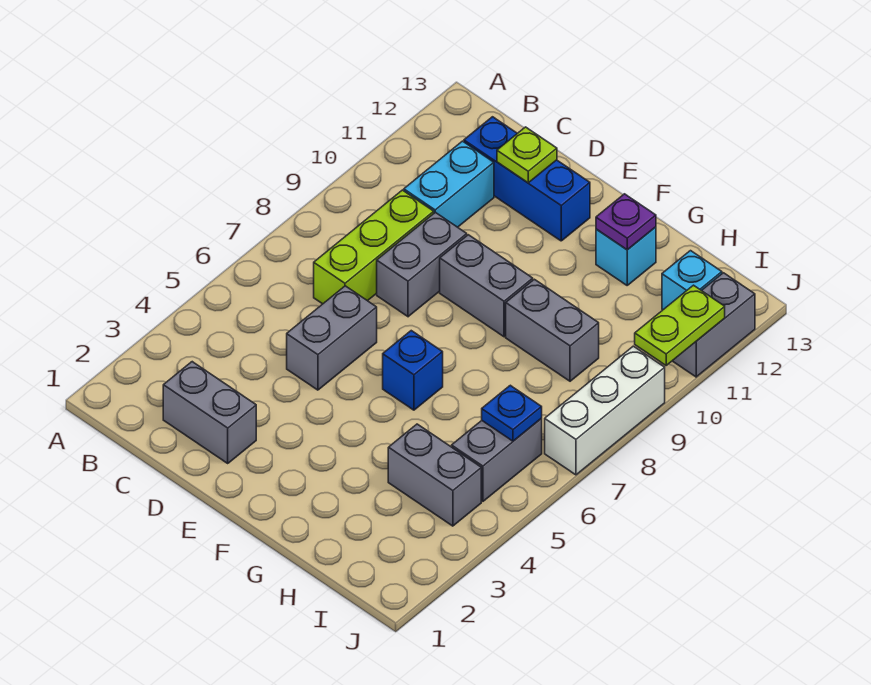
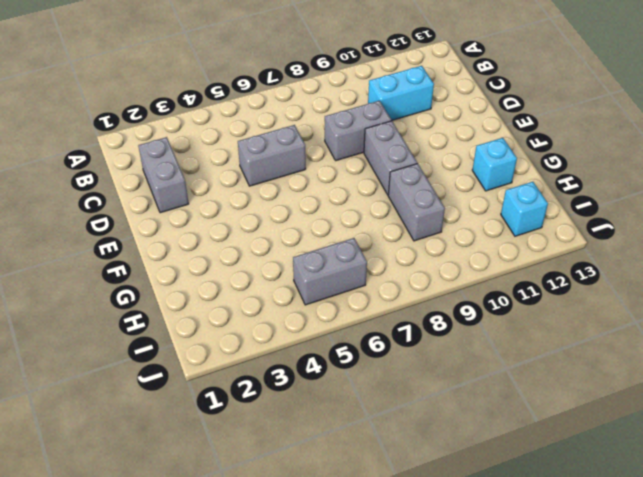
none -> lime brick C7:C9 level 1
none -> blue brick C12:E12 level 1
none -> blue brick F6 level 1

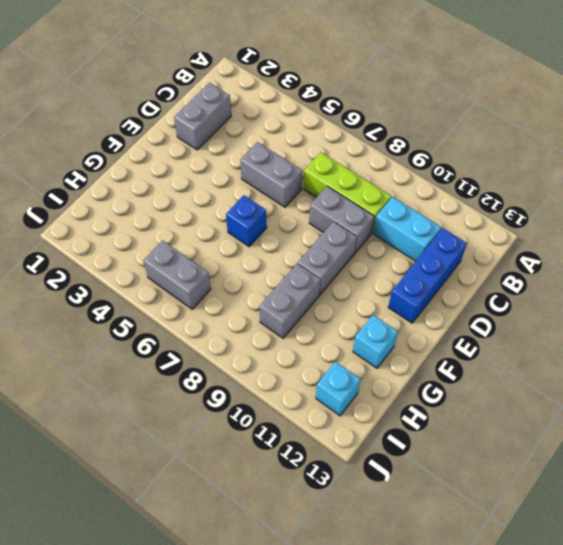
none -> grey brick H4:I4 level 1
none -> white brick J7:J9 level 1
none -> grey brick J11:J12 level 1

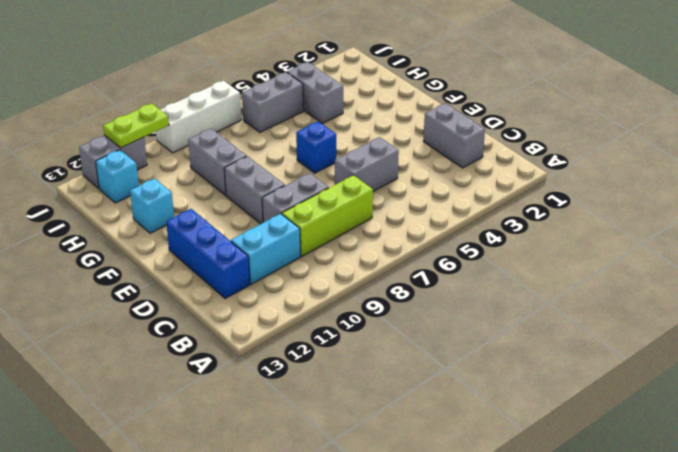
none -> lime plate D12 level 2
none -> purple plate G12 level 2
none -> blue plate I6 level 2

